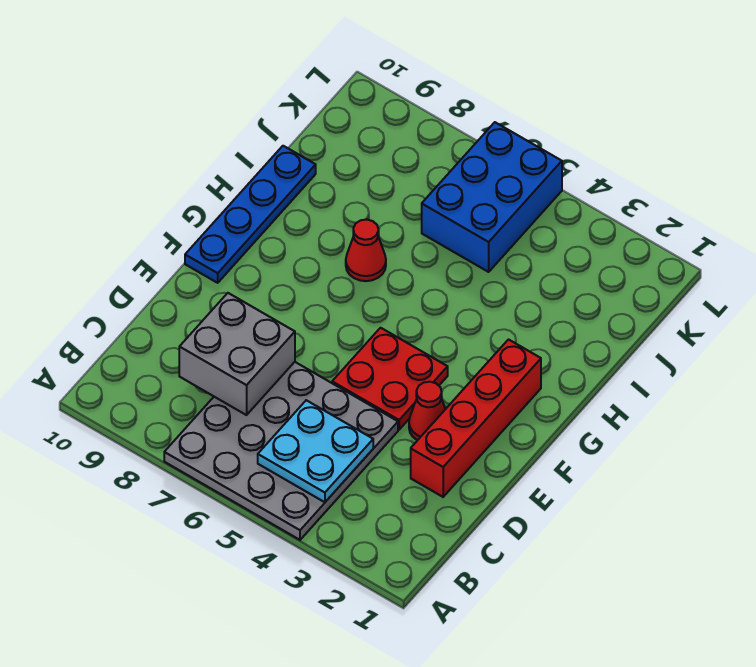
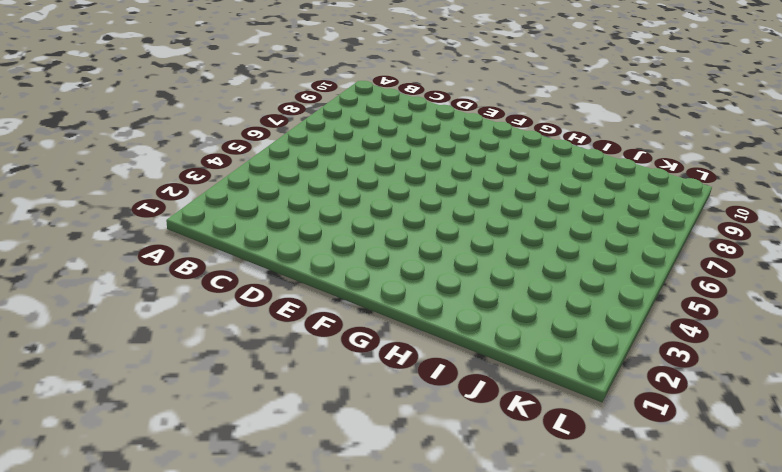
none -> grey plate A4:D7 level 1
none -> red brick D2:G2 level 1

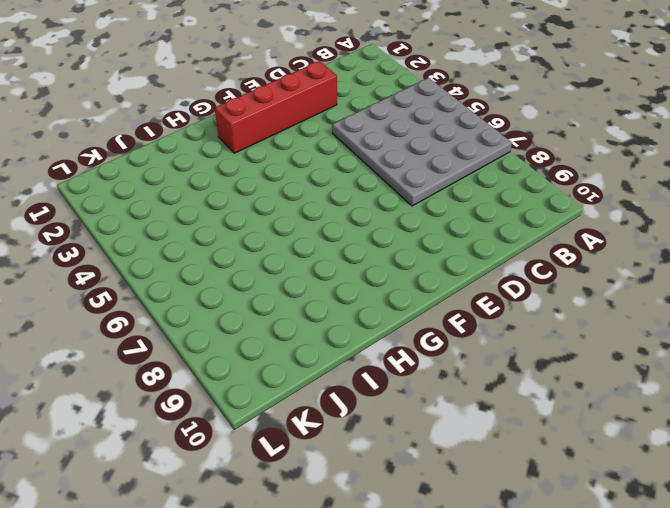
none -> red cone E3 level 1
none -> red plate E4:F5 level 1

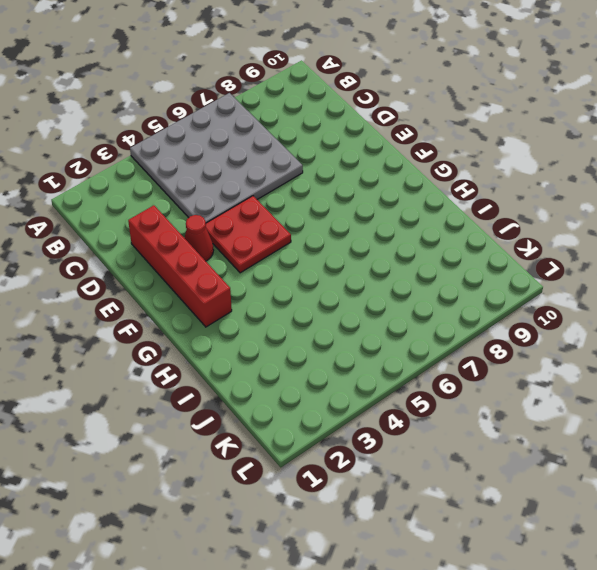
none -> blue plate F10:I10 level 1
none -> red cone H7 level 1

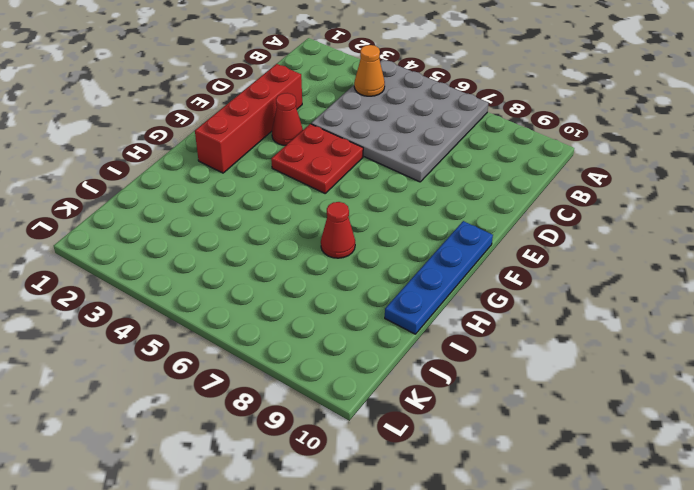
orange cone B4 level 2 -> cyan plate B4:C5 level 2
none -> blue brick J5:L6 level 1
none -> grey brick C7:D8 level 2

